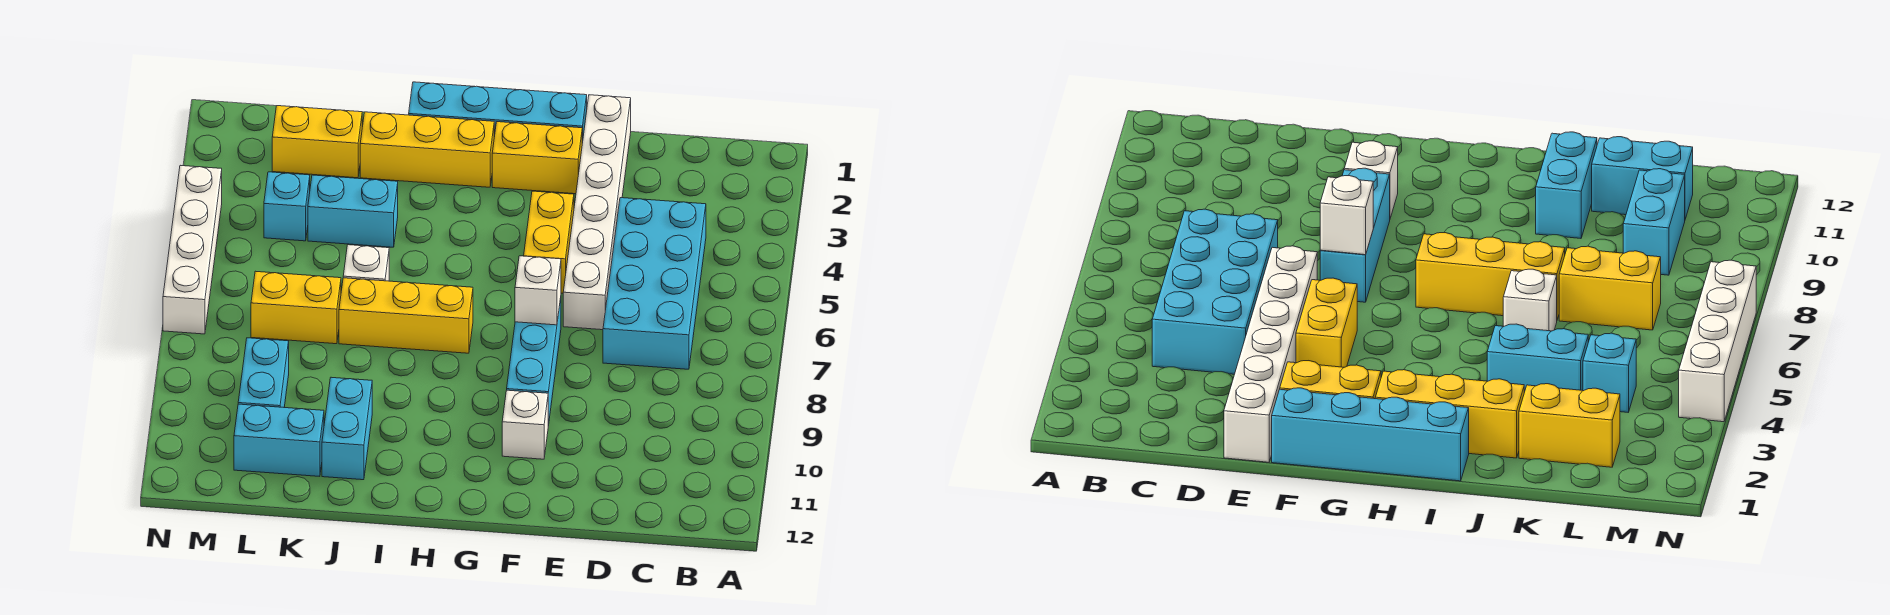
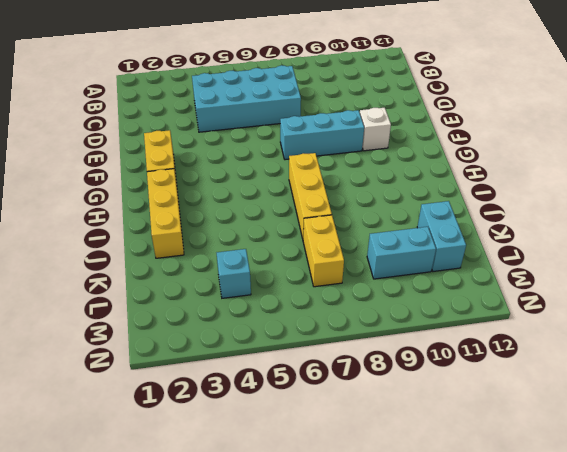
none -> white brick E1:E6 level 1
none -> cyan brick F1:I1 level 1
none -> yellow brick F4:F5 level 1

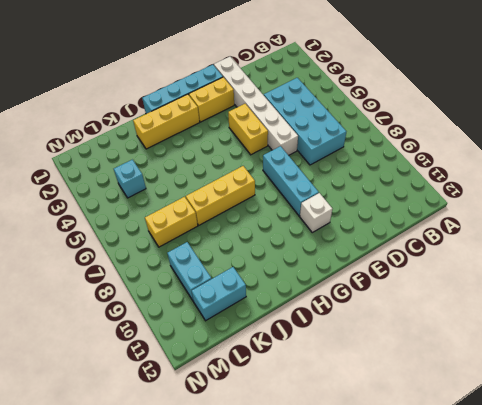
none -> cyan brick J4:K4 level 1
none -> white brick J6 level 1
none -> cyan brick J10:J11 level 1

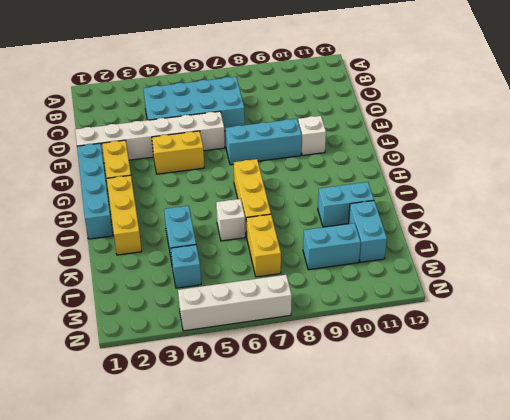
none -> yellow brick K2:L2 level 1
none -> white brick F7 level 2

